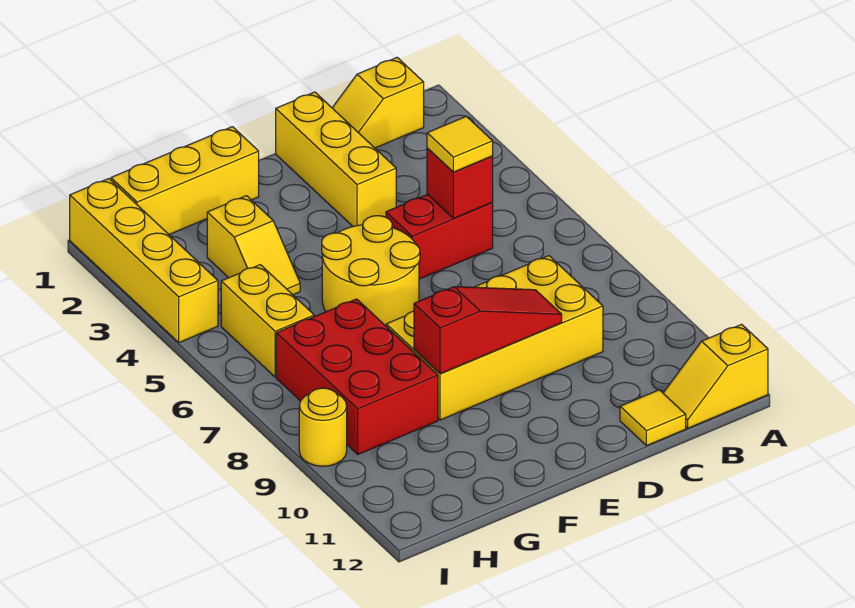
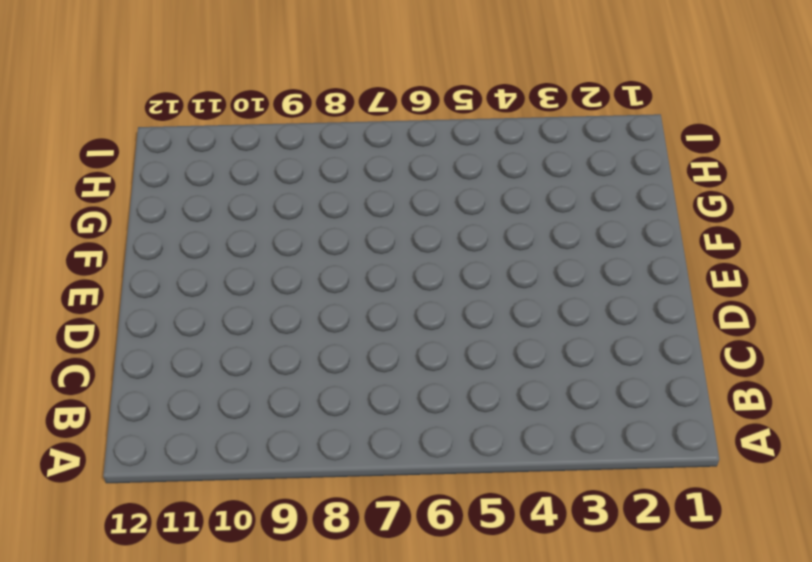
none -> yellow slope A12:B12 level 1 top A
none -> yellow slope B1:C1 level 1 top B
none -> red brick C5:D5 level 1

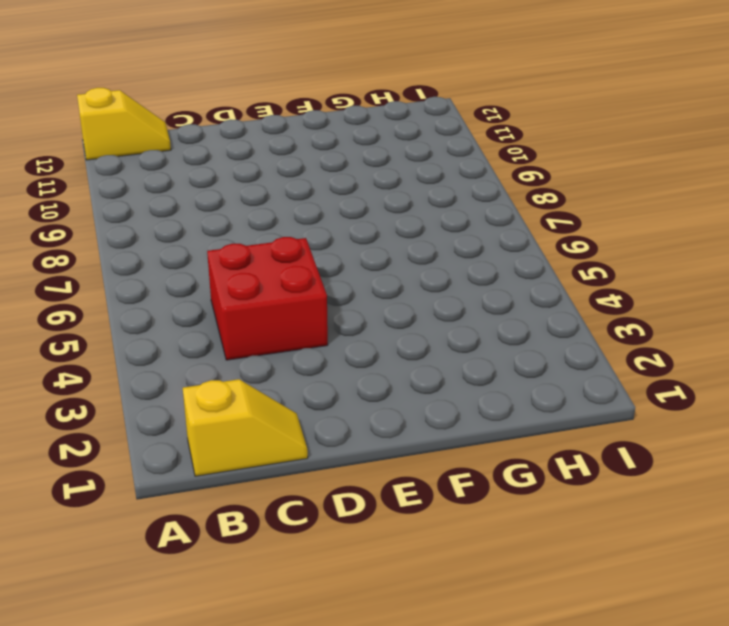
red brick C4:D5 level 1 -> red brick C5:D5 level 1
none -> yellow brick C8:F9 level 1
none -> yellow tile C12 level 1
none -> yellow brick D1:D3 level 1

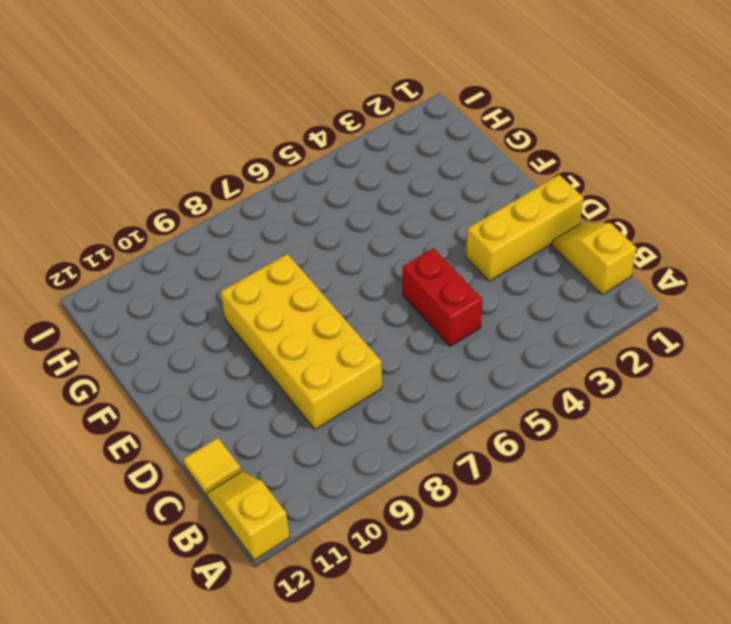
none -> yellow round brick E5:F6 level 1
none -> yellow brick F1:H1 level 1
none -> yellow slope G3:G4 level 1 top 3

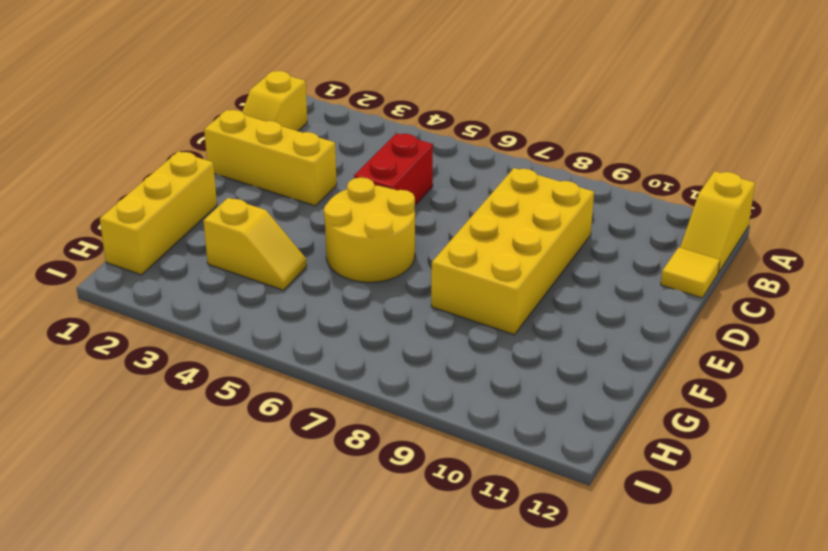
none -> red brick G7:H9 level 1
none -> yellow brick H5:H6 level 1
none -> yellow brick I1:I4 level 1

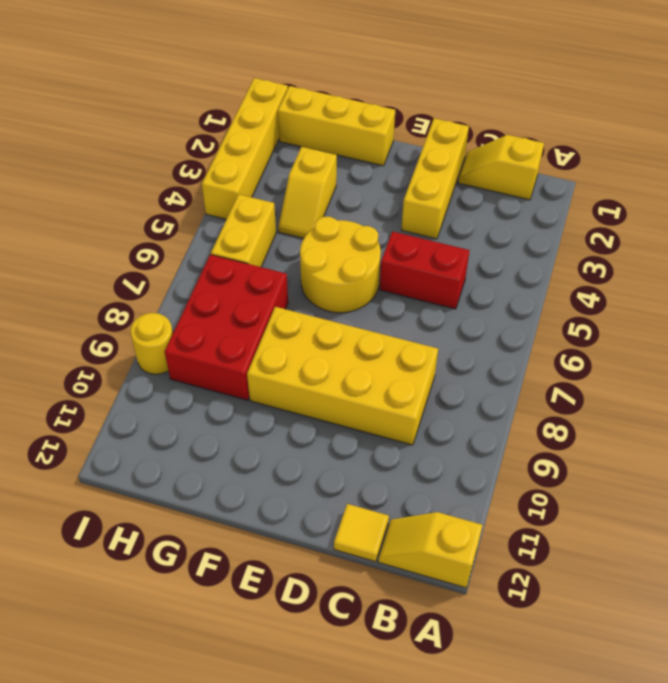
none -> red brick C5 level 2
none -> red slope D9:F9 level 2 top F
none -> yellow tile C5 level 3

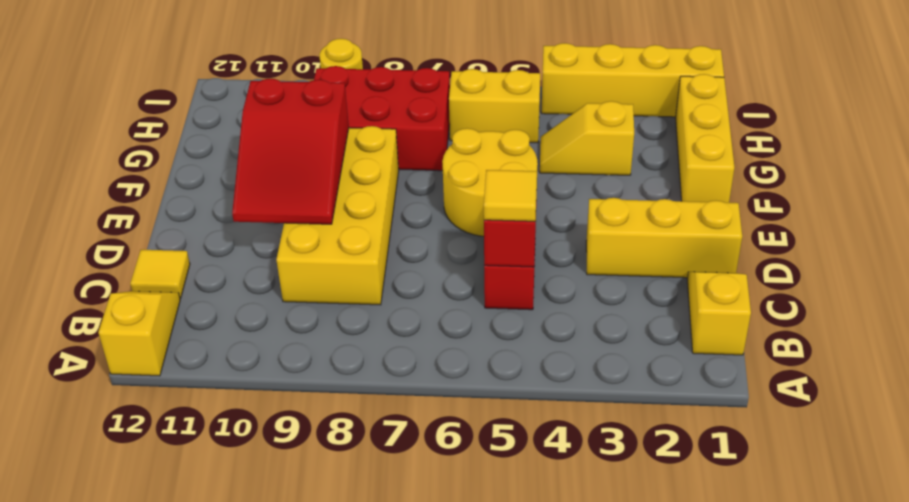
red slope D9:F10 level 2 top F -> red slope D9:F9 level 2 top F

